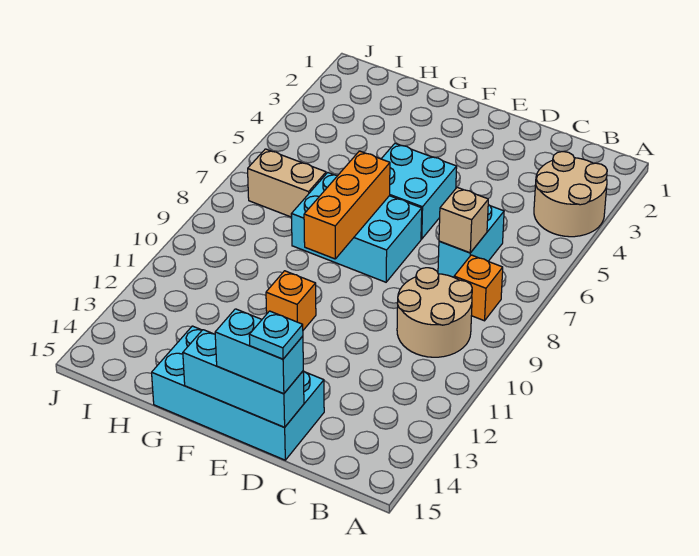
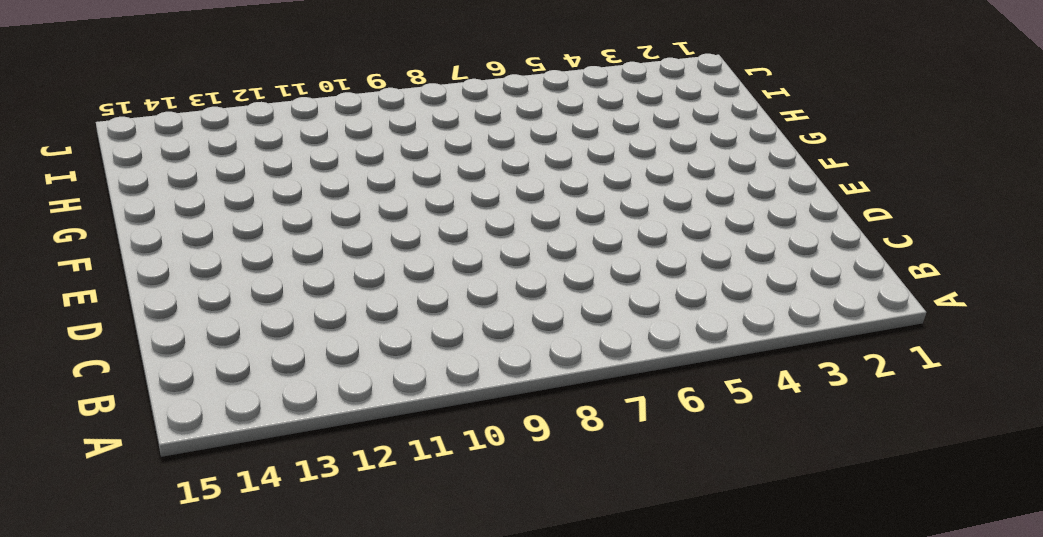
none -> tan round brick A3:B4 level 1
none -> orange brick B8 level 1
none -> tan round brick B9:C10 level 1

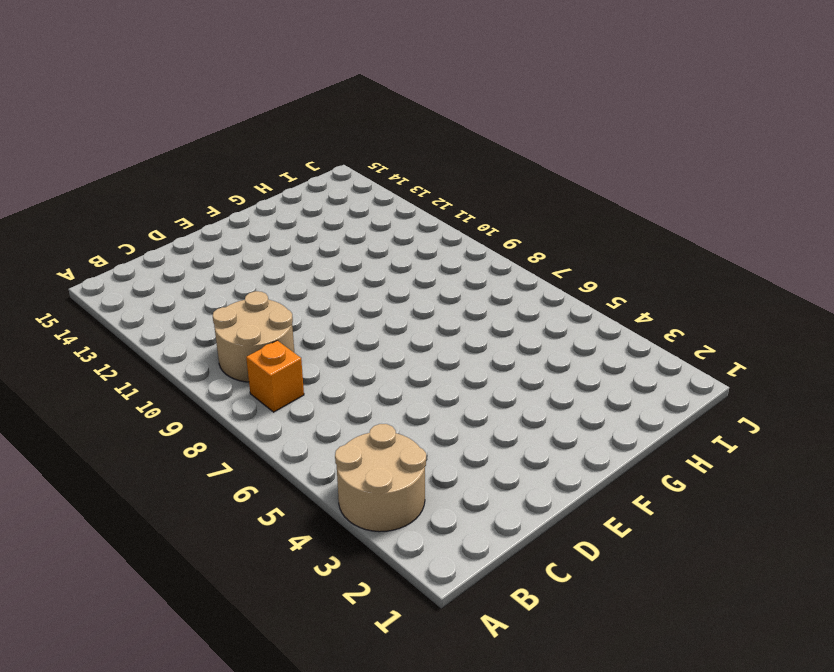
none -> cyan brick C6:C7 level 1
none -> cyan brick D14:G15 level 1
none -> cyan brick E5:F6 level 1

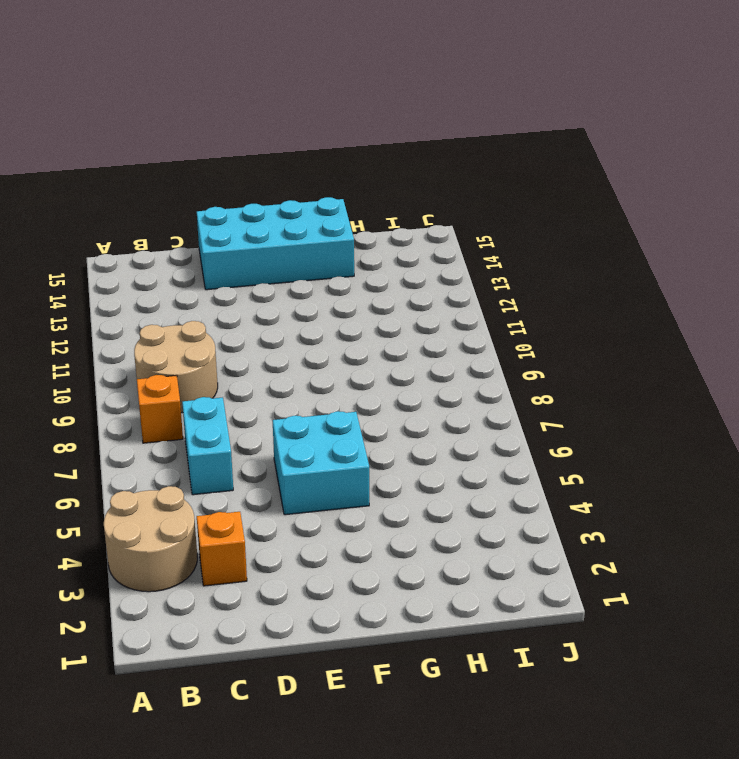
orange brick C3 level 1 -> orange brick F11 level 1
none -> cyan brick E7:G8 level 1
none -> tan brick H7:I7 level 1
none -> tan brick C7 level 2

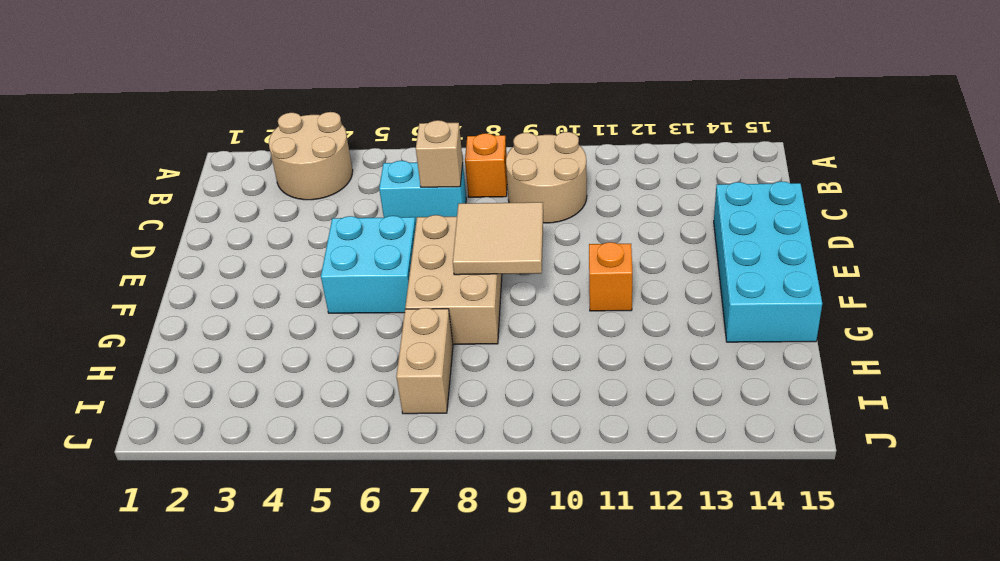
tan brick E7:G8 level 1 -> cyan brick E7:G8 level 1
tan tile E8:F9 level 2 -> orange brick F7:F9 level 2
none -> cyan brick D15:F15 level 2
none -> cyan brick D15:E15 level 3
none -> cyan plate D15 level 4

